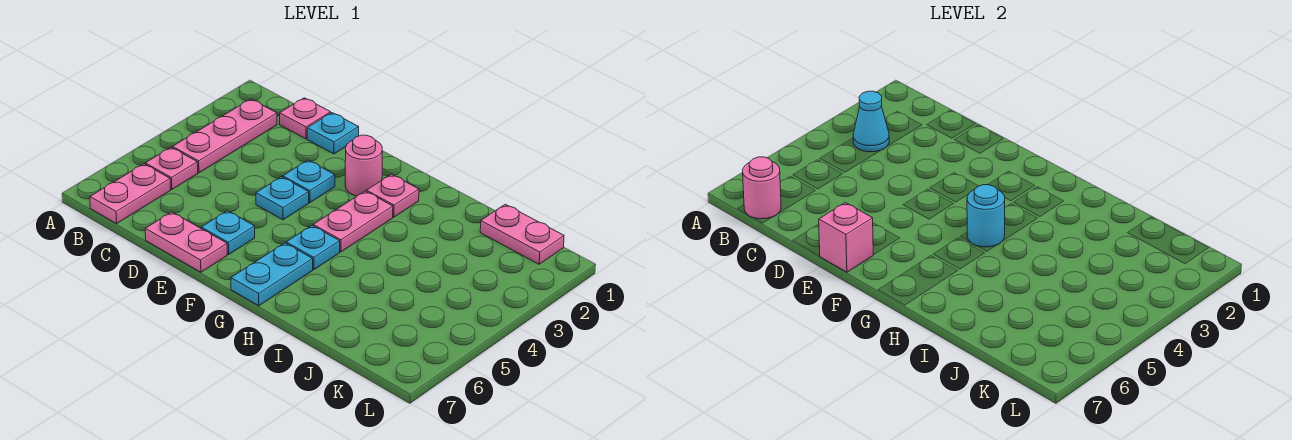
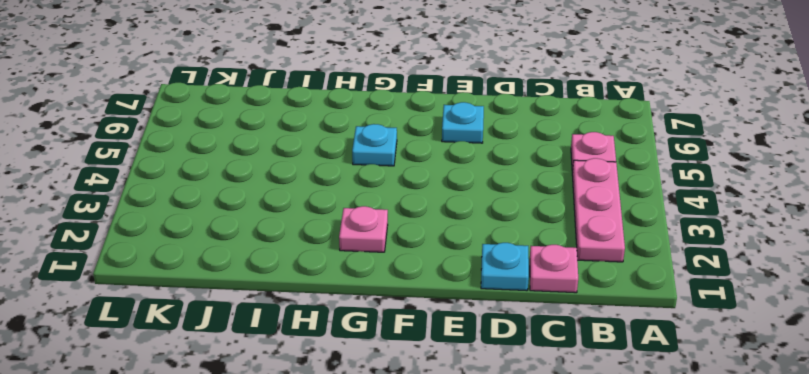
none -> pink plate B6:B7 level 1
none -> pink plate D7:E7 level 1
none -> cyan plate E3 level 1

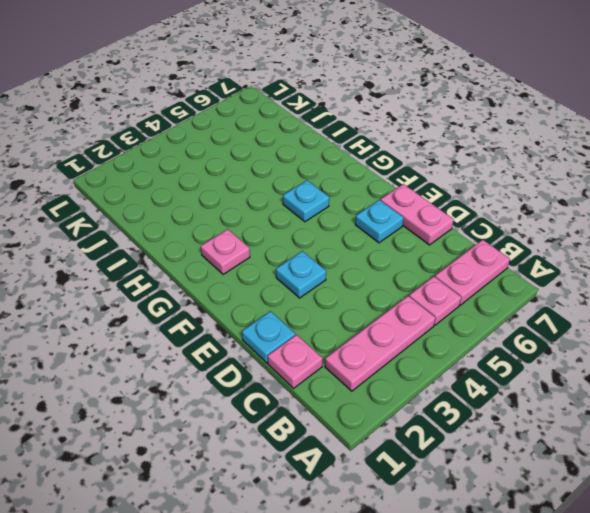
none -> cyan plate E4 level 1
none -> pink round brick F2 level 1
none -> pink plate G3:G4 level 1

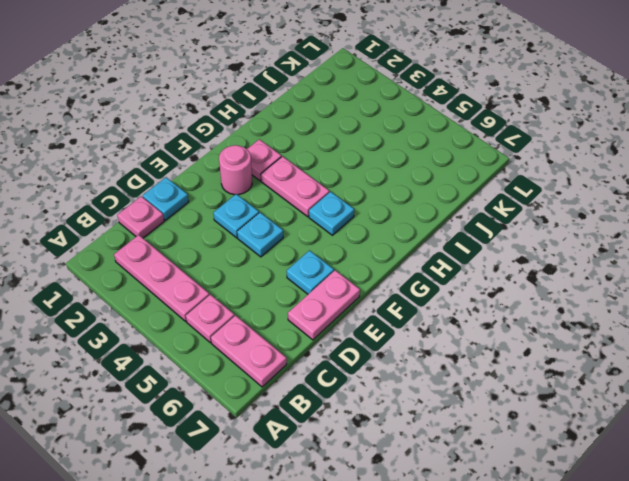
none -> cyan plate G6:G7 level 1
none -> pink plate J1:K1 level 1
none -> cyan cone B3 level 2

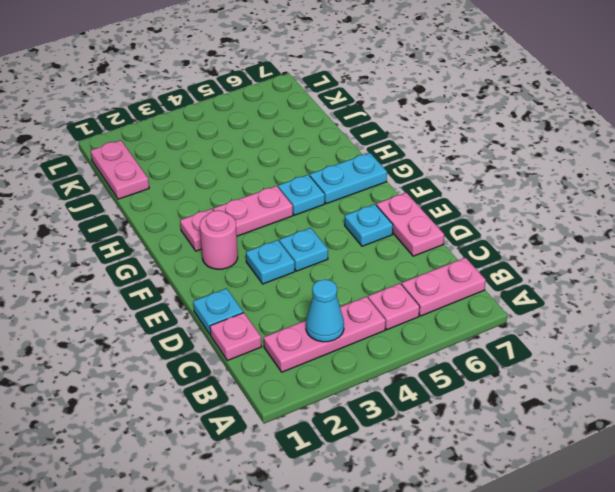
none -> pink round brick B7 level 2
none -> pink brick E7 level 2
none -> cyan round brick G4 level 2

